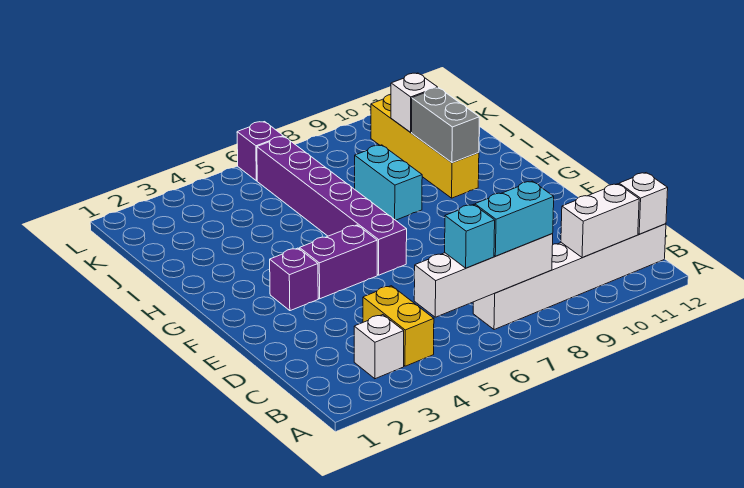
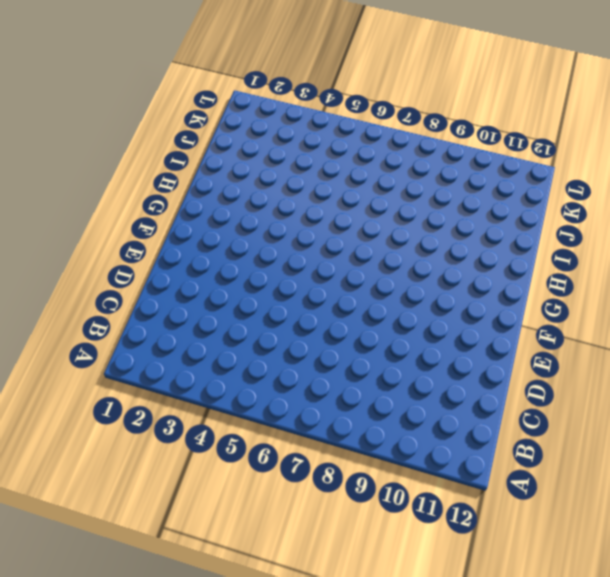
none -> white brick B3 level 1
none -> yellow brick B4:C4 level 1
none -> white brick B7:B12 level 1

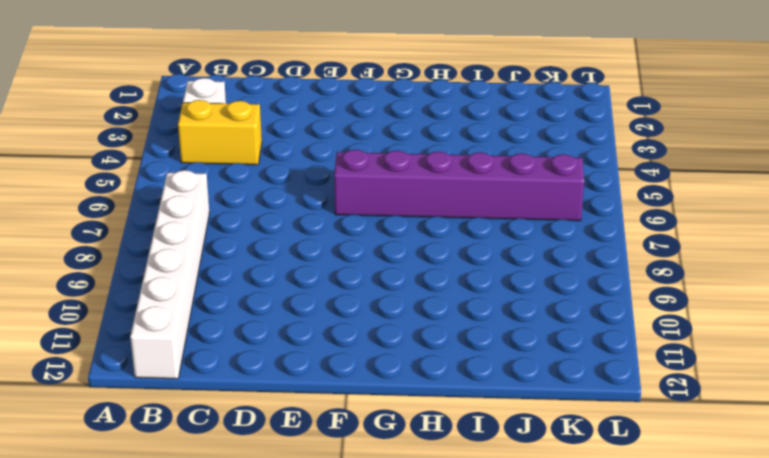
none -> purple brick F3 level 1
none -> purple brick F4:F5 level 1
none -> cyan brick H8:I8 level 1

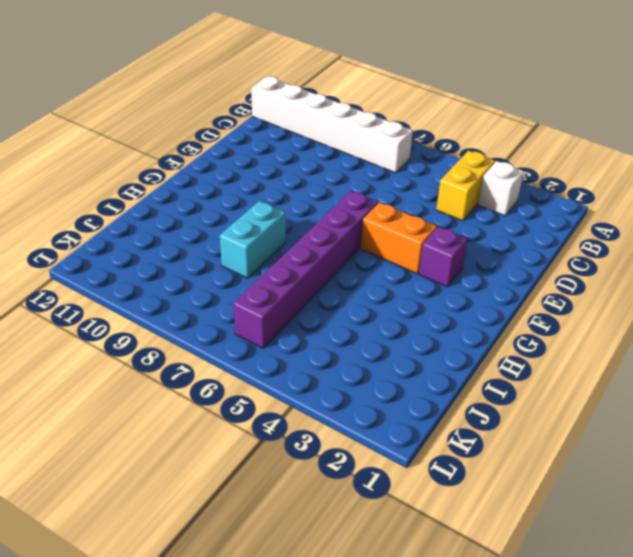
orange brick F4:F5 level 1 -> purple brick F4:F5 level 1
none -> yellow brick H10:K10 level 1
none -> purple brick L6 level 1
none -> white brick B5:B8 level 2

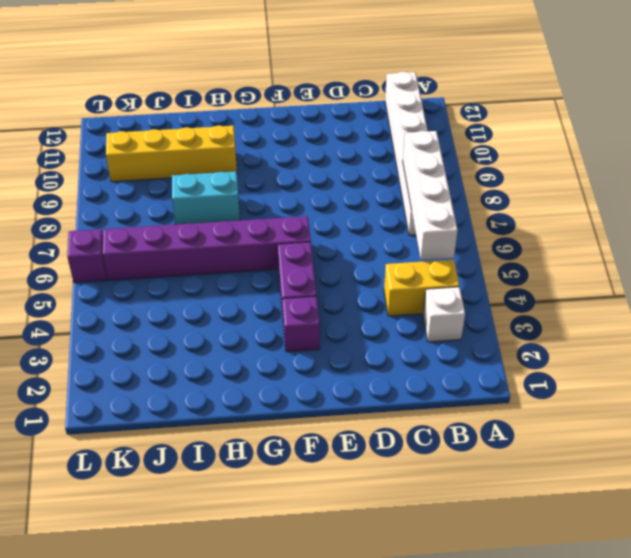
none -> white brick B10:B11 level 2
none -> white brick B12 level 2
none -> grey brick H10:I10 level 2

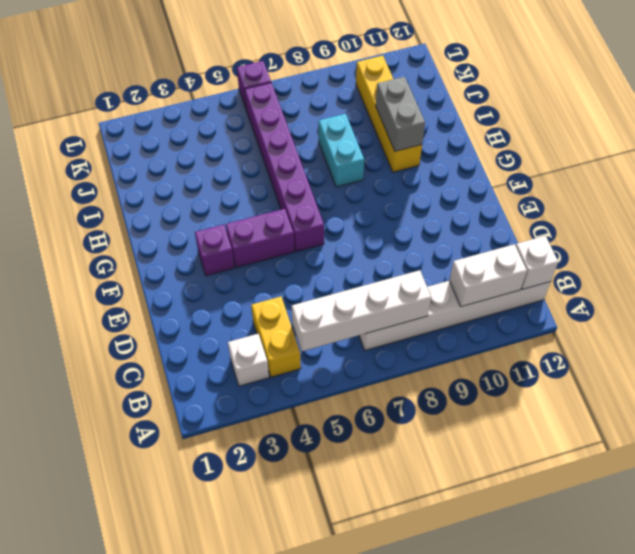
none -> white brick J10 level 2
none -> cyan brick B6 level 3
none -> cyan brick B7:B8 level 3

